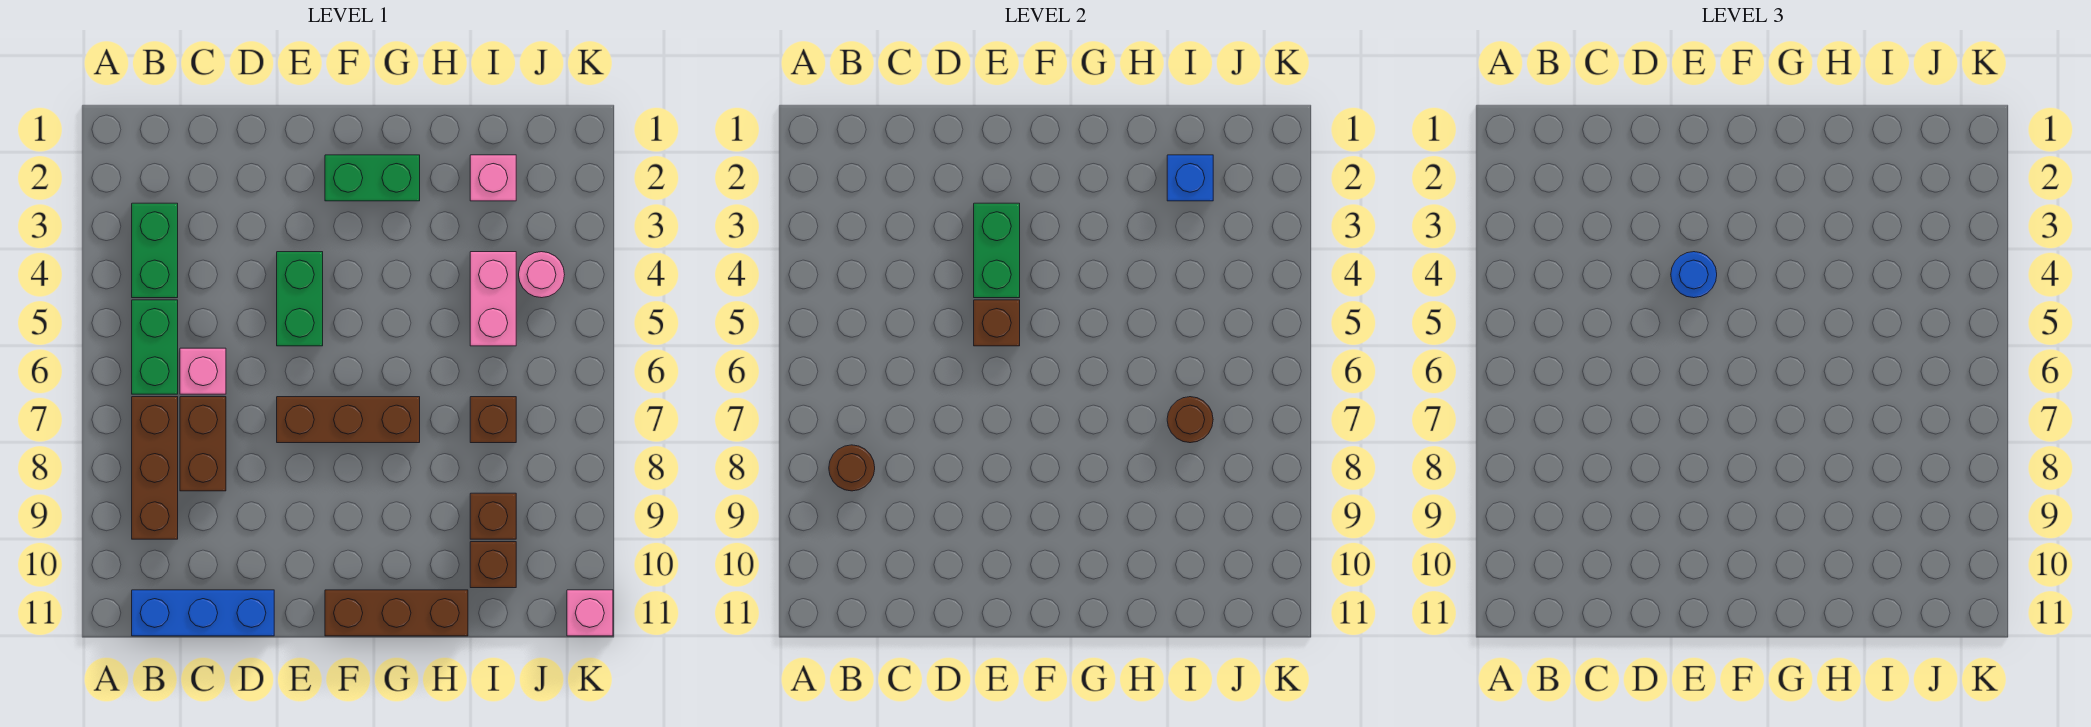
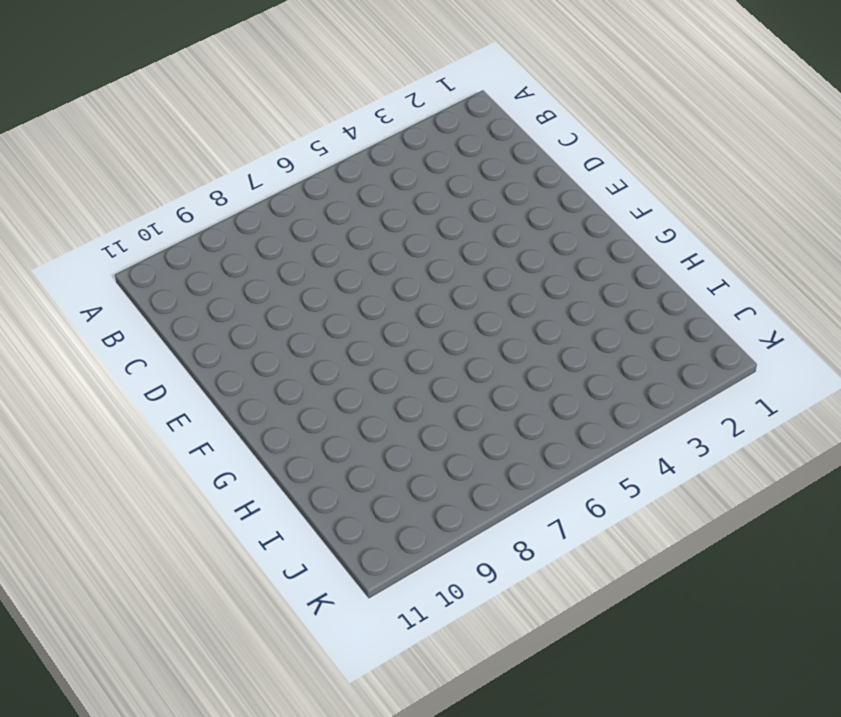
none -> green brick B3:B4 level 1
none -> green brick B5:B6 level 1
none -> brown brick B7:B9 level 1

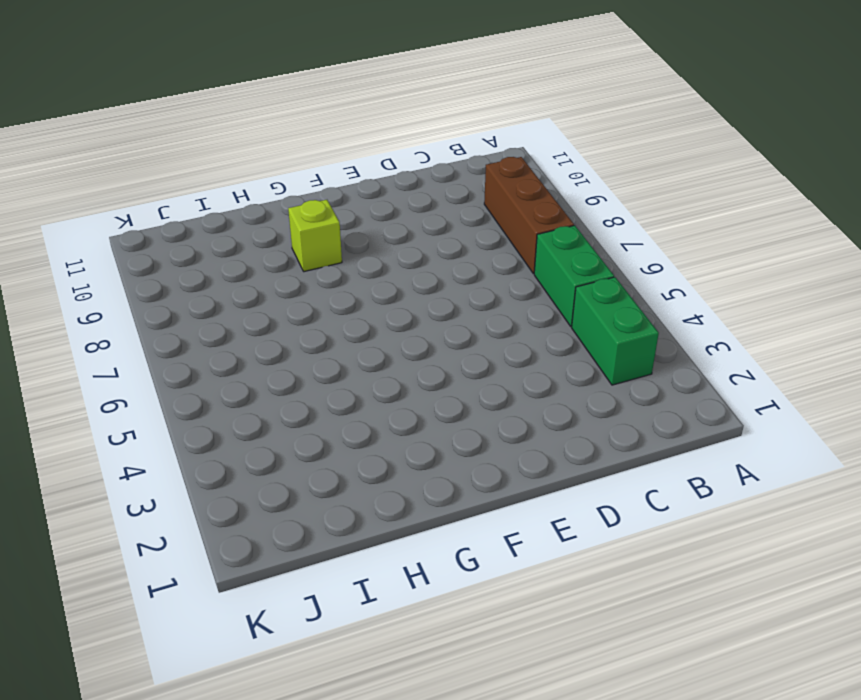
lime brick G9 level 1 -> none
none -> blue brick B11:D11 level 1
none -> pink brick C6 level 1
none -> brown brick C7:C8 level 1

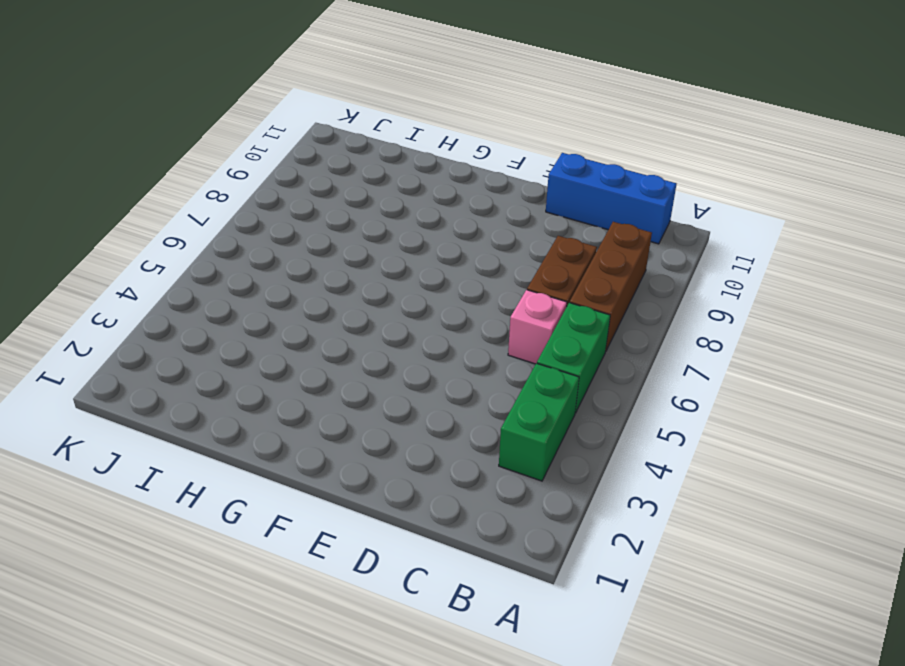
none -> green brick E4:E5 level 1
none -> brown brick E7:G7 level 1
none -> green brick F2:G2 level 1

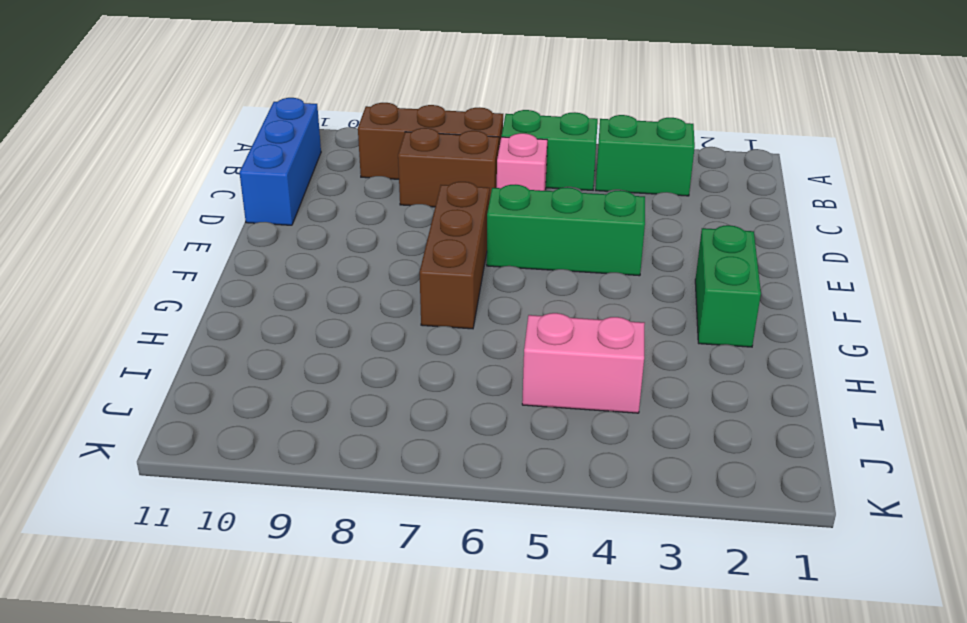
green brick E4:E6 level 1 -> green brick E4:E5 level 1
none -> brown brick F11:H11 level 1
none -> pink brick I2 level 1
none -> brown brick I7 level 1

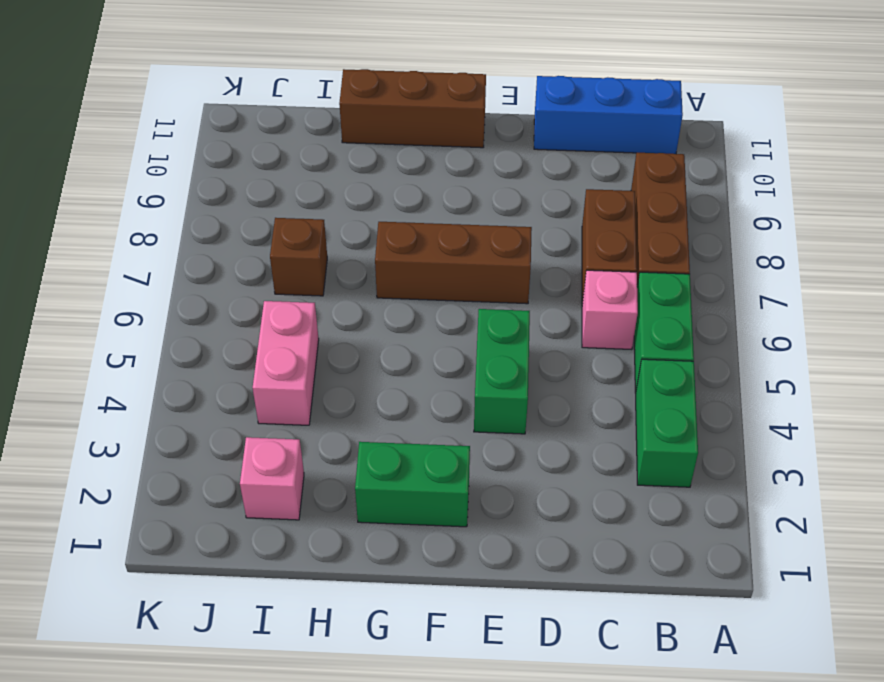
none -> brown brick I9 level 1
none -> brown brick I10 level 1
none -> pink round brick J4 level 1

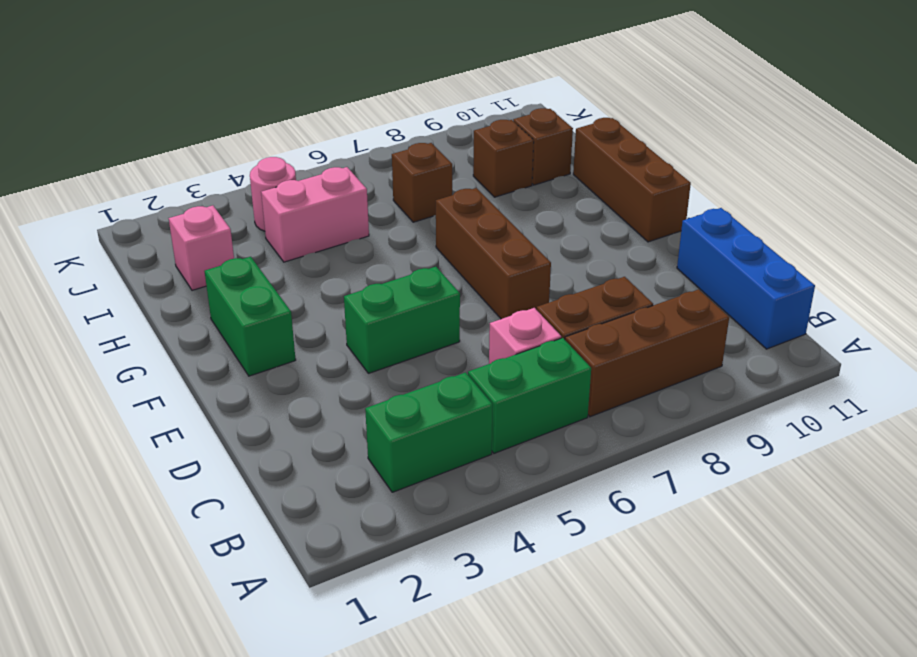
none -> pink brick K11 level 1
none -> brown round brick B8 level 2
none -> green brick E3:E4 level 2

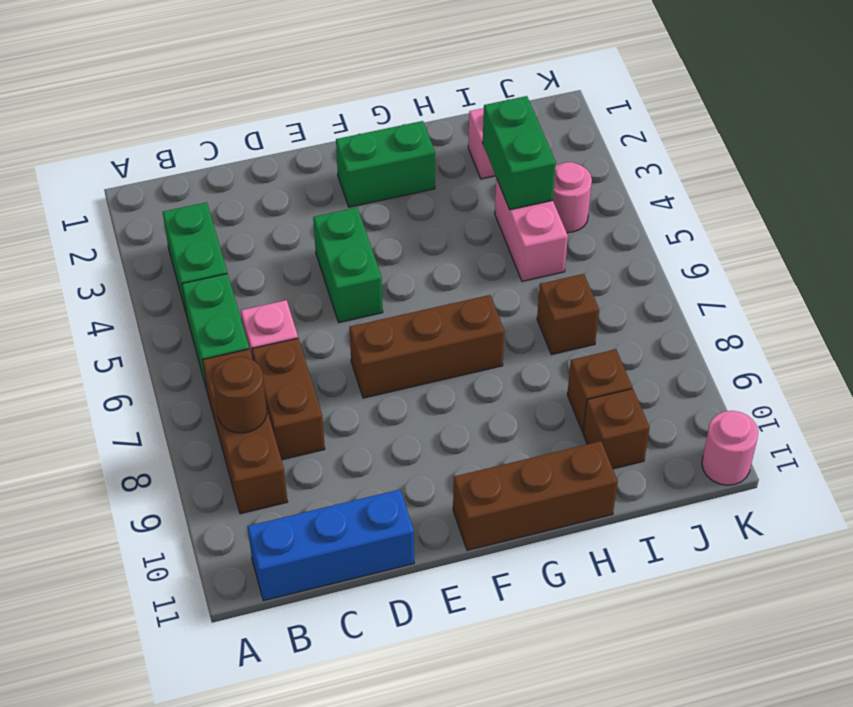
green brick I3:I4 level 2 -> green brick E3:E4 level 2
pink round brick K11 level 1 -> pink brick K11 level 1
none -> brown brick E5 level 2
none -> blue brick I2 level 2
none -> brown round brick I7 level 2

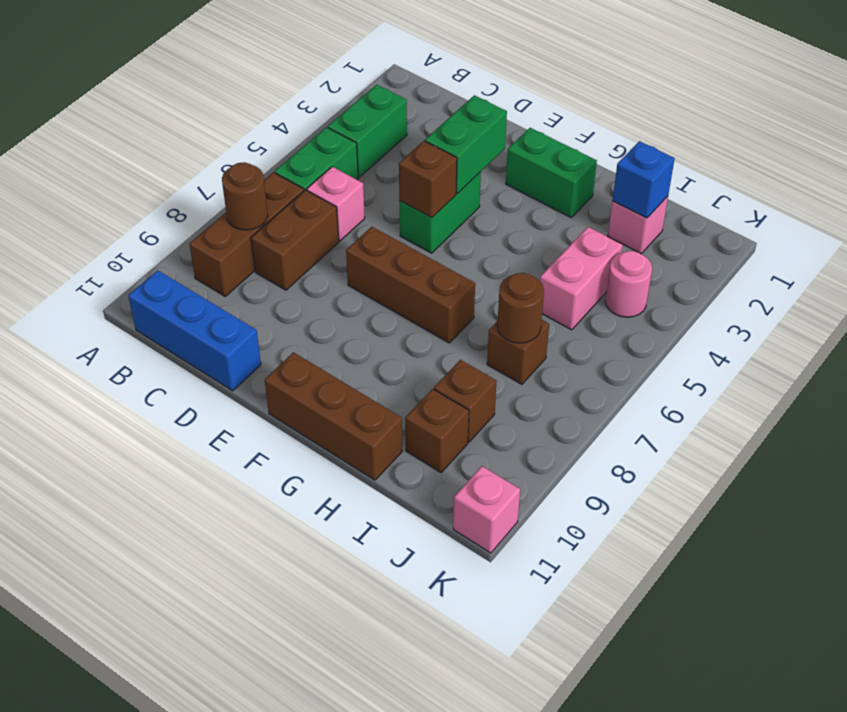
none -> blue round brick E4 level 3

